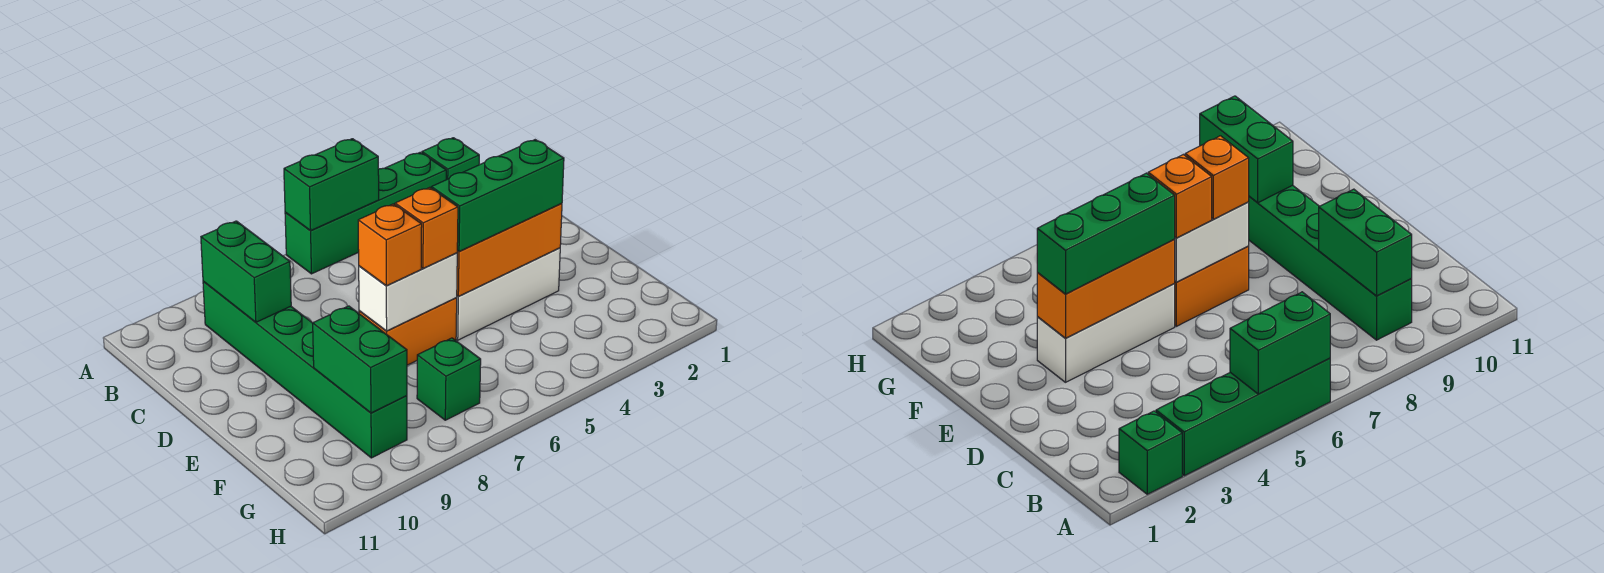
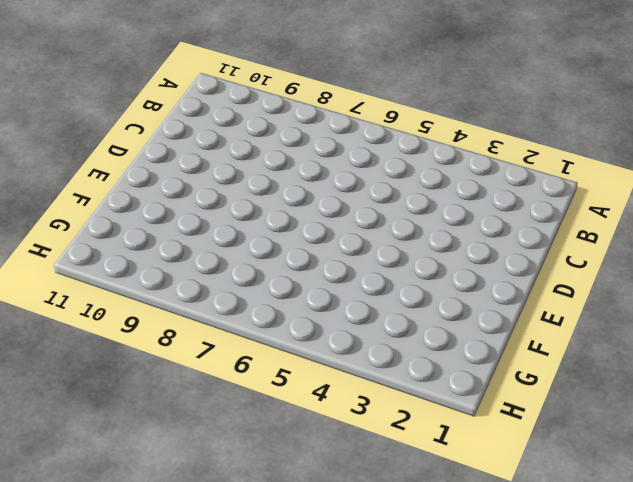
none -> green brick A2 level 1
none -> green brick A3:A6 level 1
none -> green brick B9:G9 level 1

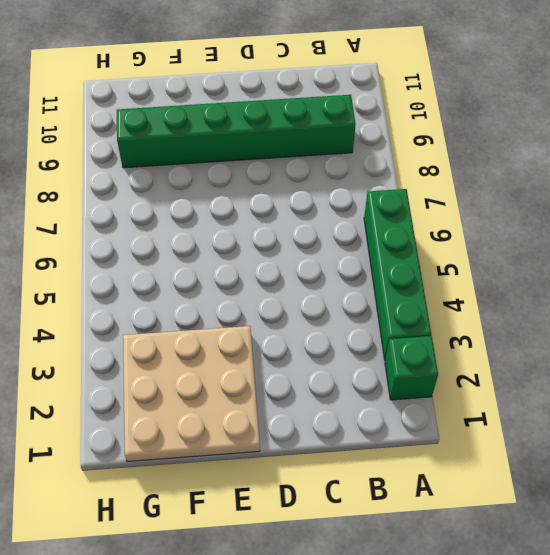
tan plate E1:G3 level 1 -> white brick E3:E5 level 1
none -> orange brick E6:E7 level 1
none -> green brick G7 level 1
none -> green brick A5:A6 level 2

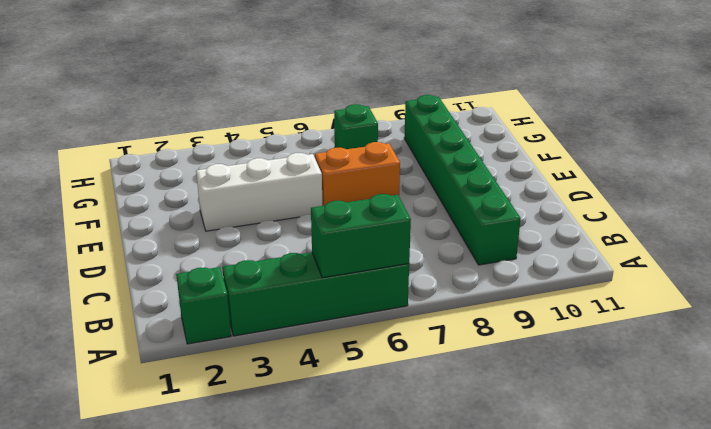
none -> green brick B9:C9 level 2
none -> orange brick E3:E5 level 2
none -> white brick E6:E7 level 2

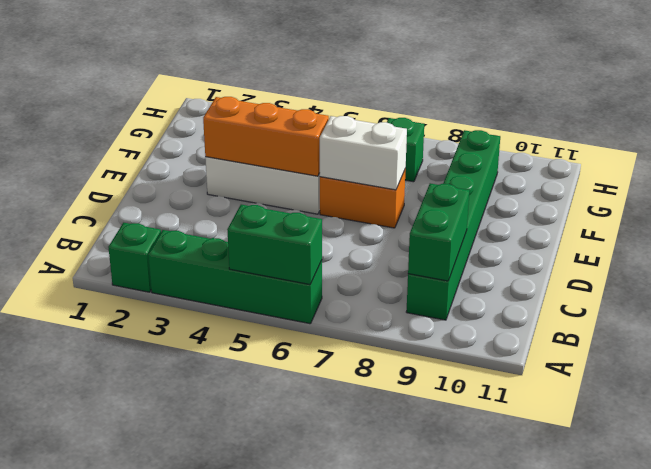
none -> green brick F9:G9 level 2
none -> green brick E3:E5 level 3
none -> orange brick E6 level 3

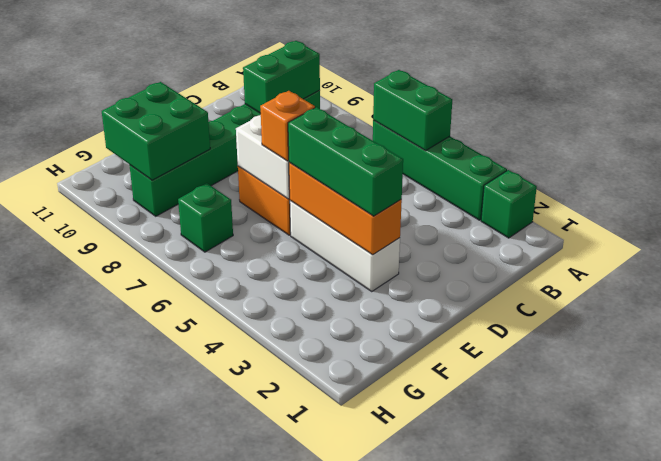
green brick F9:G10 level 2 -> green brick F9:G9 level 2
none -> orange brick E7 level 3

